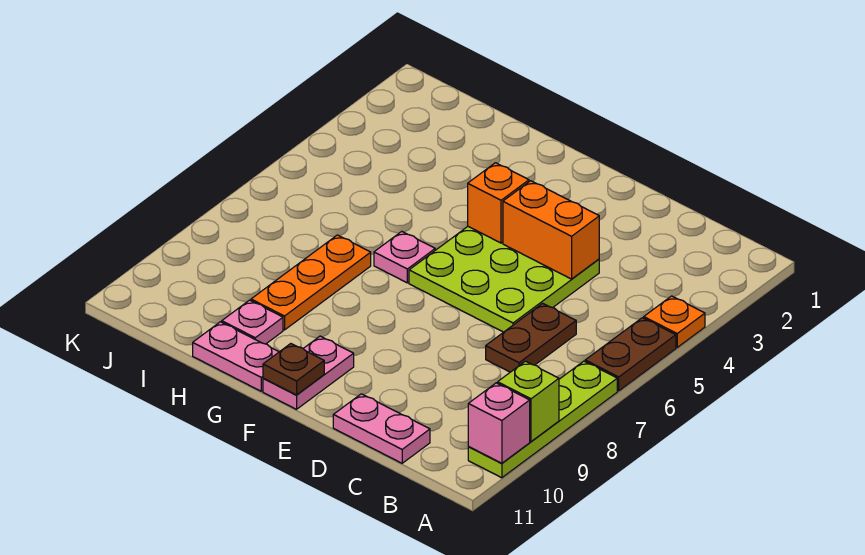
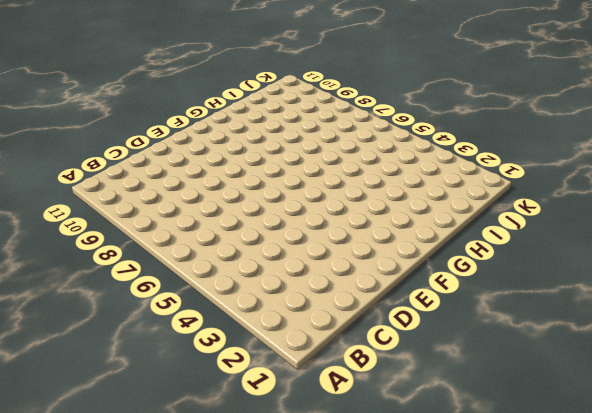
none -> orange plate A4 level 1
none -> brown plate A5:A6 level 1
none -> lime plate A7:A10 level 1

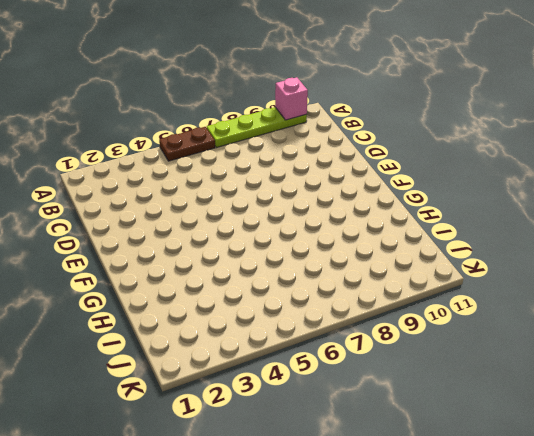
none -> orange plate A4 level 1
none -> brown plate C6:C7 level 1
none -> pink plate C11:D11 level 1

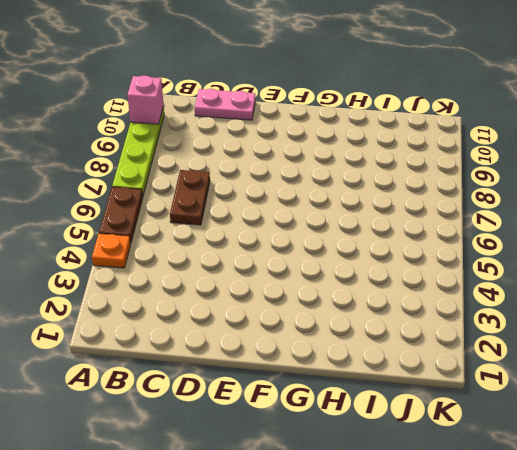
none -> lime plate D4:F6 level 1
none -> pink plate F10:F11 level 1
none -> pink plate G6 level 1

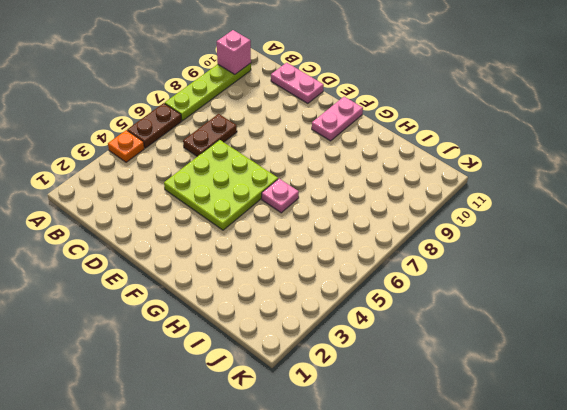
none -> pink plate G11:H11 level 1
none -> orange plate H7:H9 level 1
none -> pink plate H10 level 1

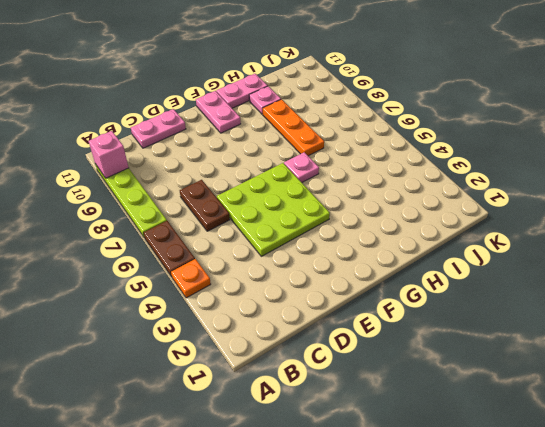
none -> lime brick A9 level 2
none -> orange brick D4:E4 level 2
none -> orange brick F4 level 2

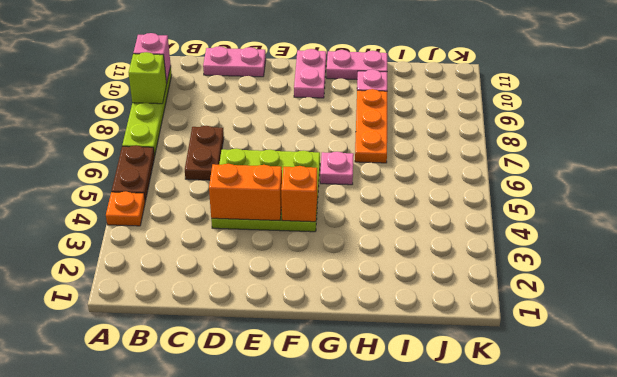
none -> brown plate F11 level 2

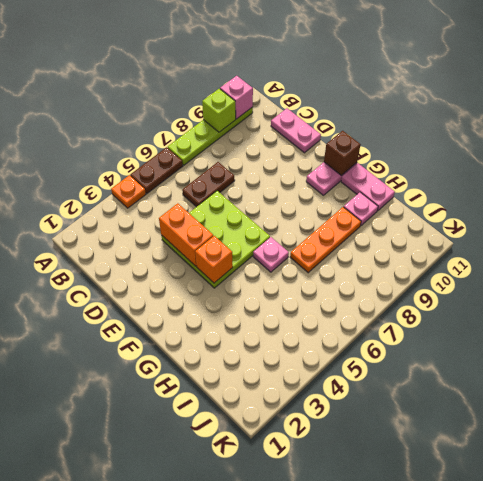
brown brick F11 level 2 -> brown plate F11 level 2

